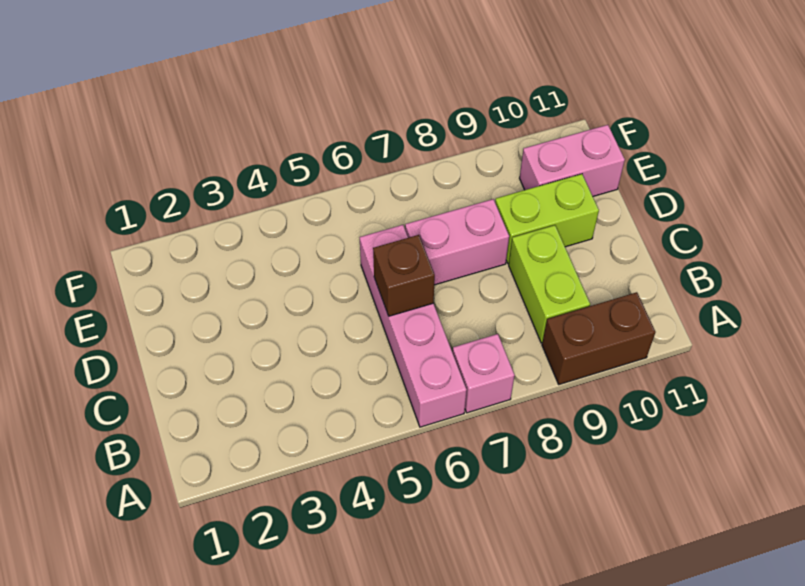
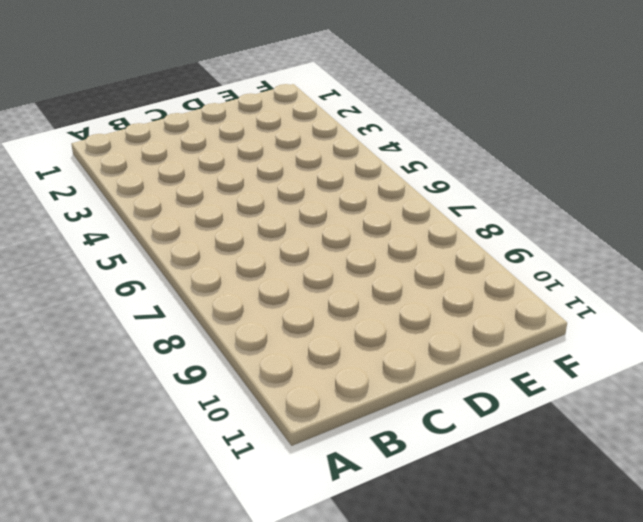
none -> pink brick A6:D6 level 1
none -> pink brick A7 level 1

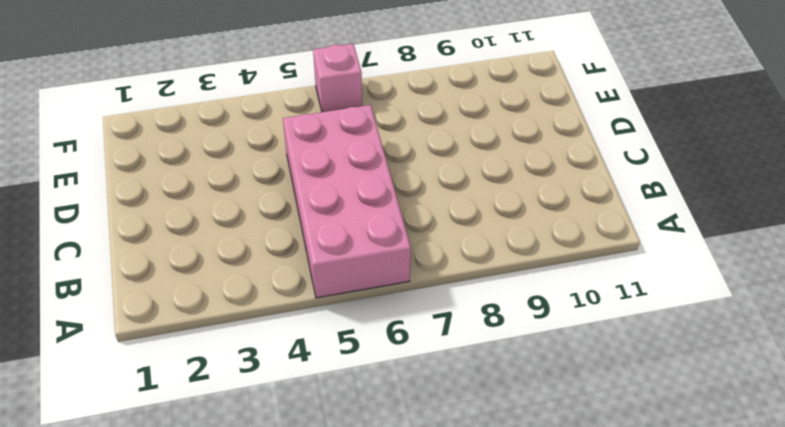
pink brick A5:D6 level 1 -> pink brick A6:D6 level 1
pink brick F6 level 1 -> pink brick A7 level 1
none -> brown brick A9:A10 level 1
none -> lime brick B9:C9 level 1

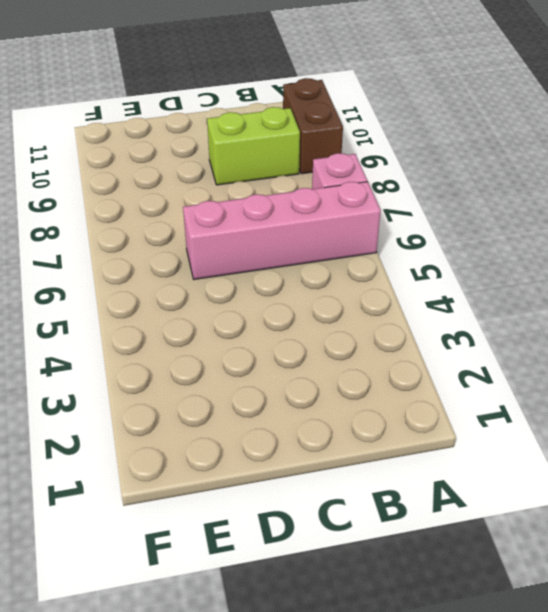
none -> pink brick D7:D8 level 1
none -> lime brick D9:D10 level 1

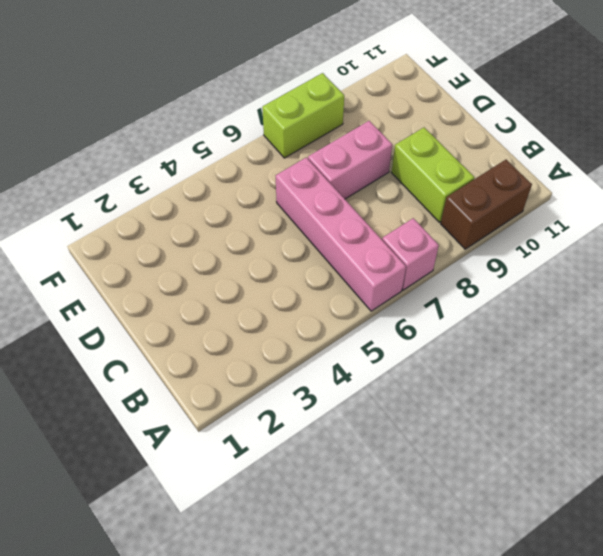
lime brick F7:F8 level 1 -> lime brick D9:D10 level 1
none -> pink brick E10:E11 level 1
none -> brown brick C6 level 2

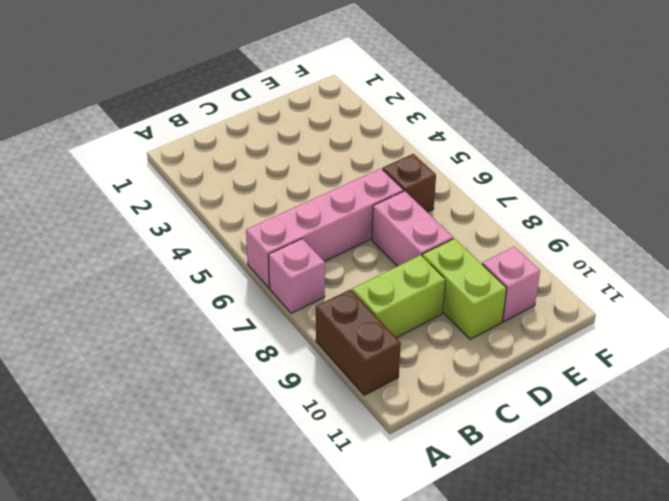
brown brick E6 level 1 -> brown brick C6 level 2
pink brick E10 level 1 -> pink brick E10:E11 level 1

